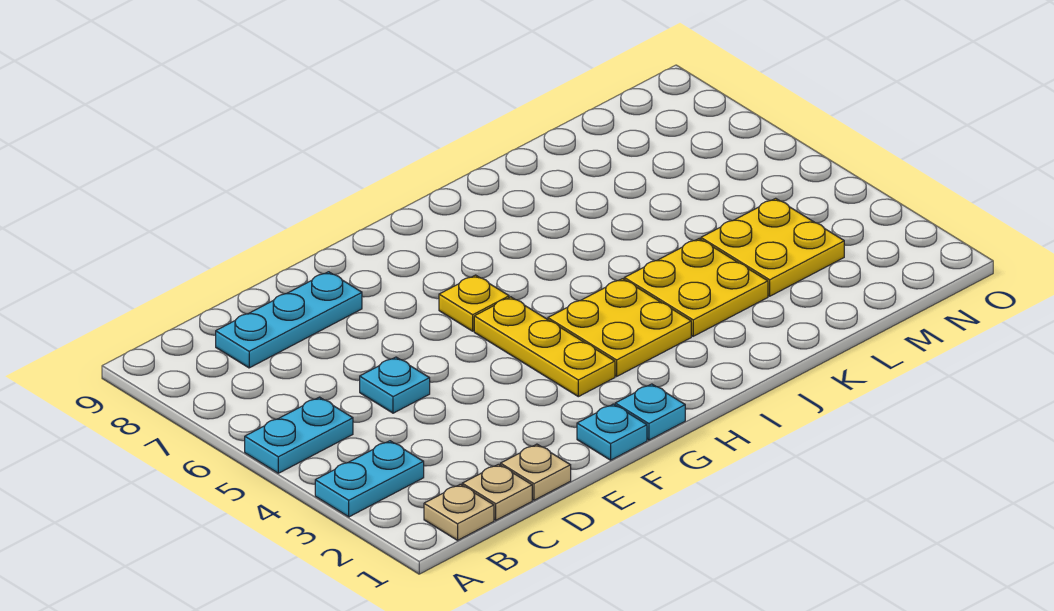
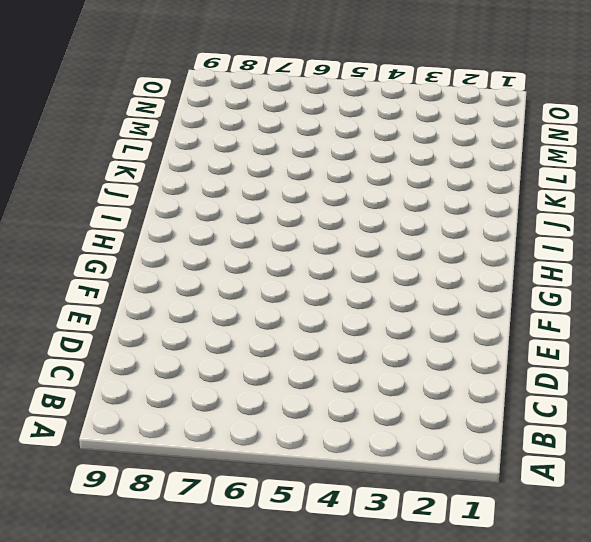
none -> cyan plate A3:B3 level 1
none -> cyan plate A5:B5 level 1
none -> tan plate B1 level 1

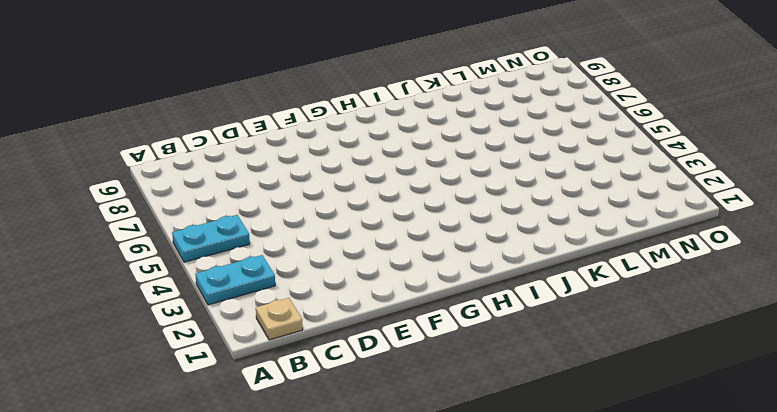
none -> tan plate C1 level 1
none -> cyan plate C8:E8 level 1
none -> tan plate D1 level 1

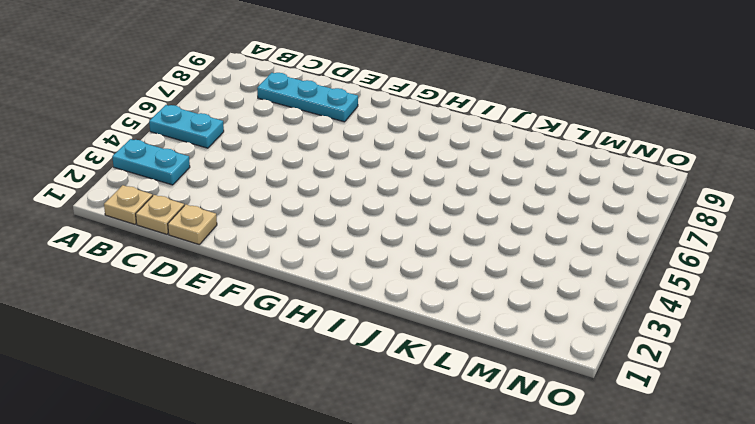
none -> cyan plate D5 level 1
none -> cyan plate F1 level 1
none -> cyan plate G1 level 1

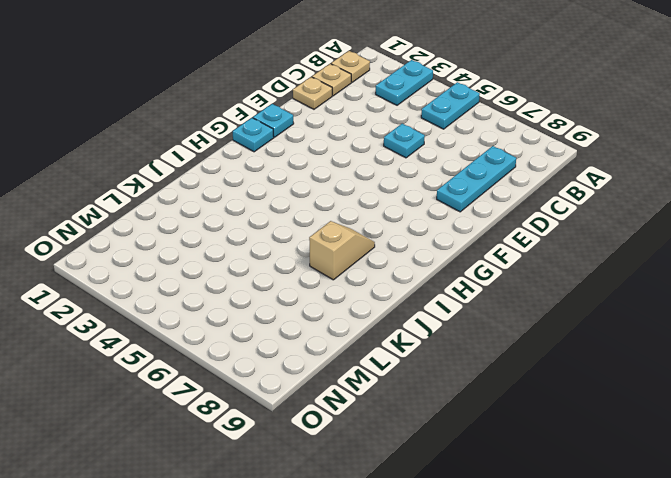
tan slope I7:J7 level 1 top J -> none
none -> yellow plate G3:G5 level 1
none -> yellow plate G6 level 1
none -> yellow plate H3:I4 level 1

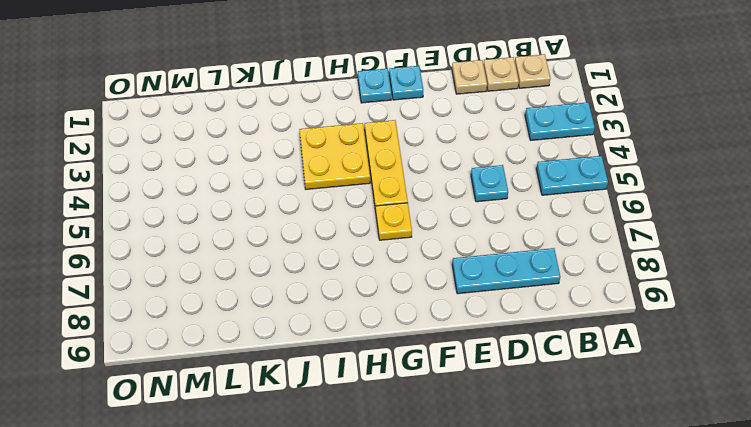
none -> yellow plate J3:K4 level 1
none -> yellow plate L3:M4 level 1

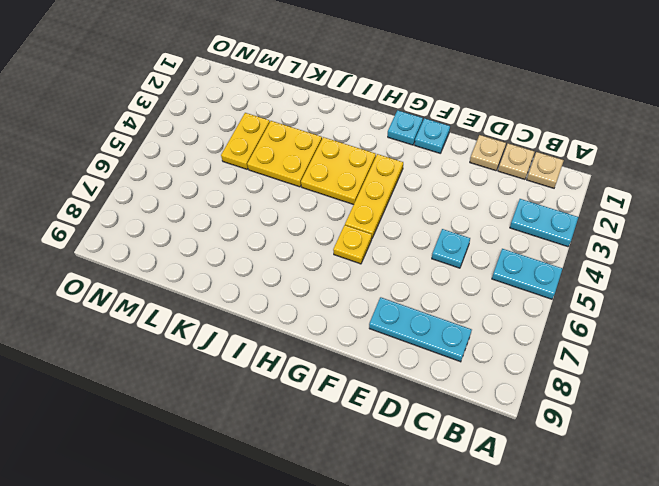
yellow plate L3:L4 level 1 -> yellow plate L3:M4 level 1

